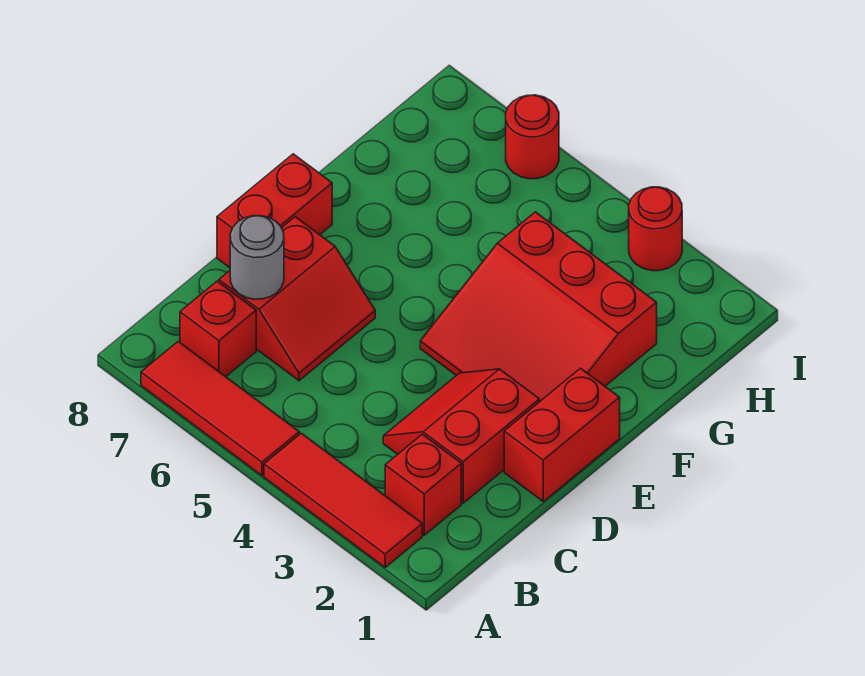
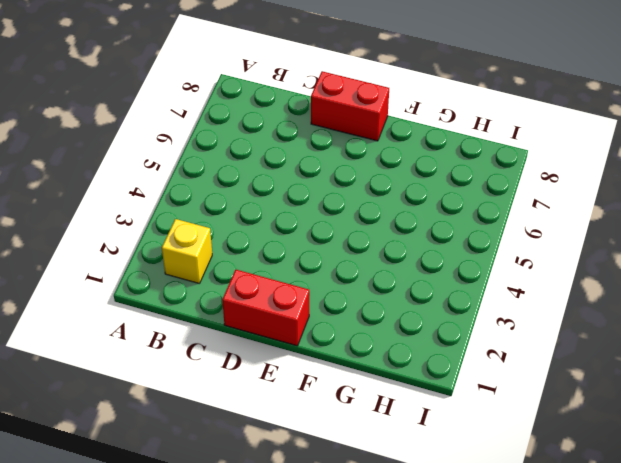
yellow brick B2 level 1 -> red brick B2 level 1
none -> red tile A2:A4 level 1
none -> red tile A5:A7 level 1
none -> red brick B7 level 1

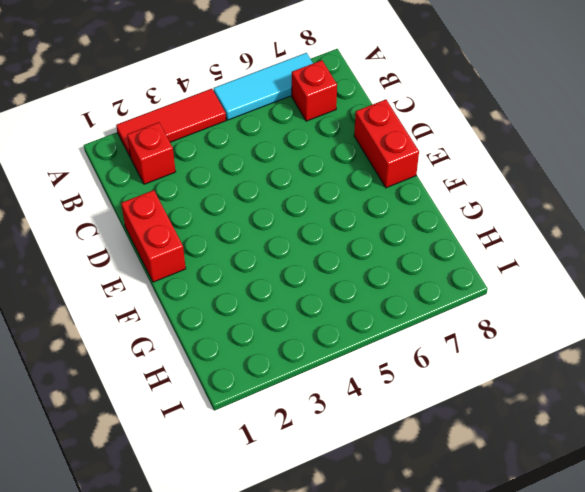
cyan tile A5:A7 level 1 -> red tile A5:A7 level 1
none -> red slope C2:D3 level 1 top 2
none -> red slope C6:D7 level 1 top 7
none -> red slope E2:G4 level 1 top G

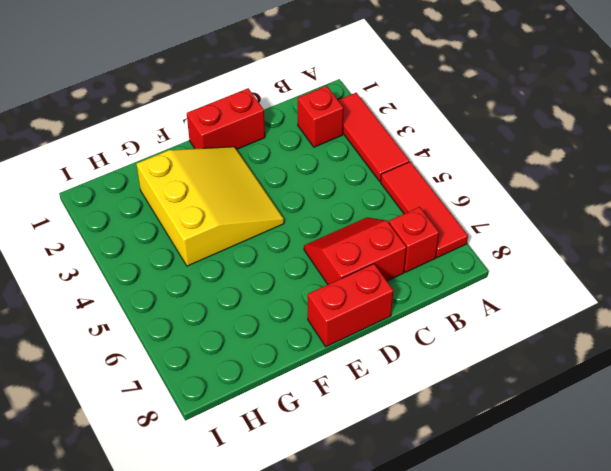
yellow slope E2:G4 level 1 top G -> red slope E2:G4 level 1 top G
none -> red slope C2:D3 level 1 top 2
none -> red round brick I3 level 1
none -> red round brick I6 level 1

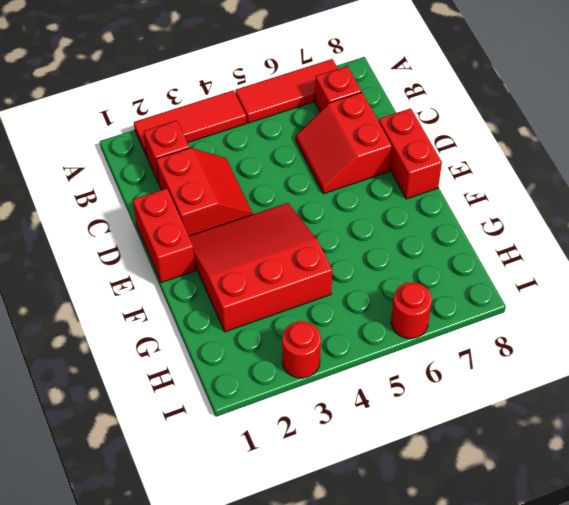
none -> grey round brick C7 level 2

